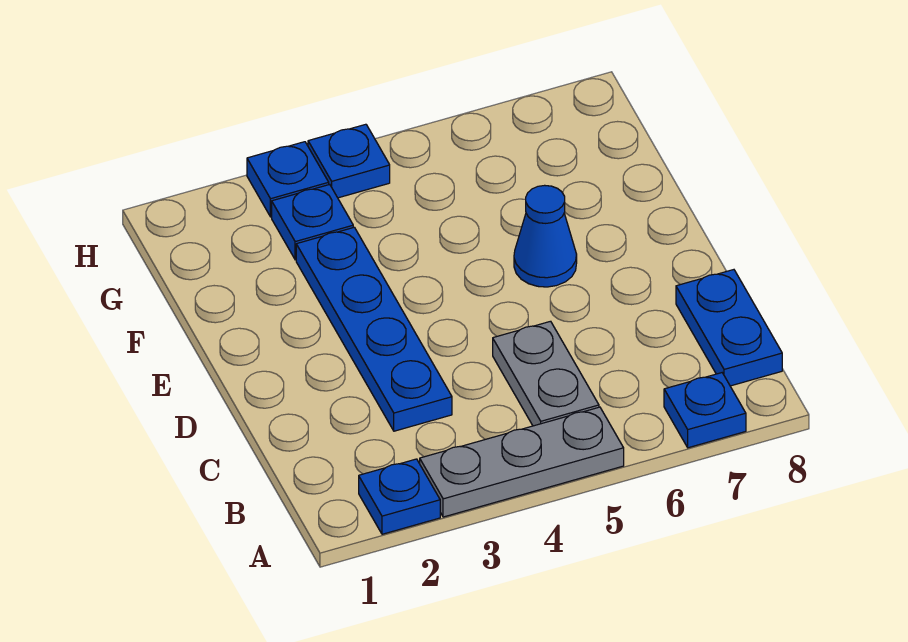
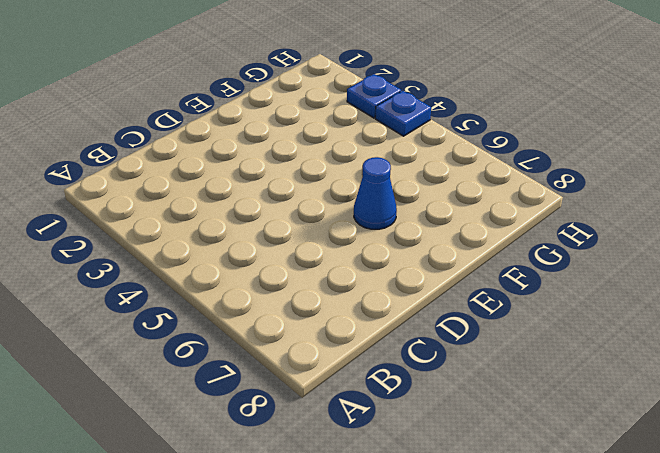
none -> blue plate A2 level 1
none -> grey plate A3:A5 level 1

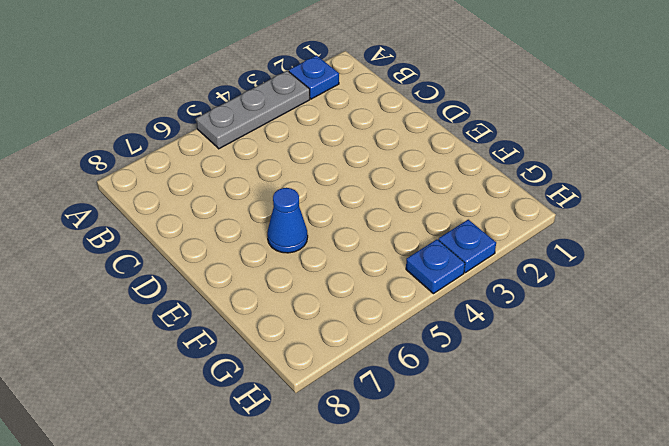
none -> blue plate A7 level 1
none -> grey plate B5:C5 level 1

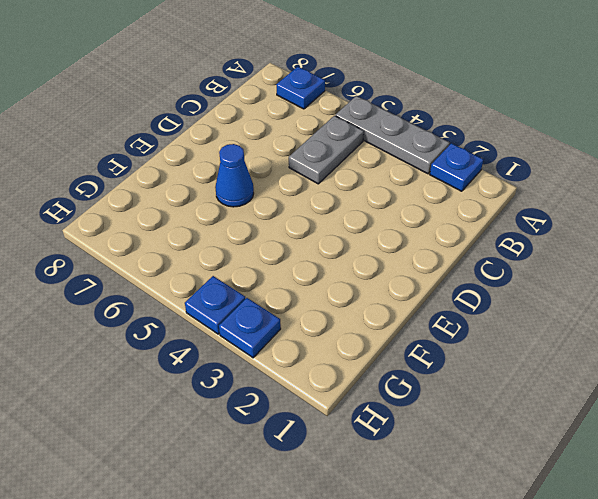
none -> blue plate B8:C8 level 1
none -> blue plate C3:F3 level 1

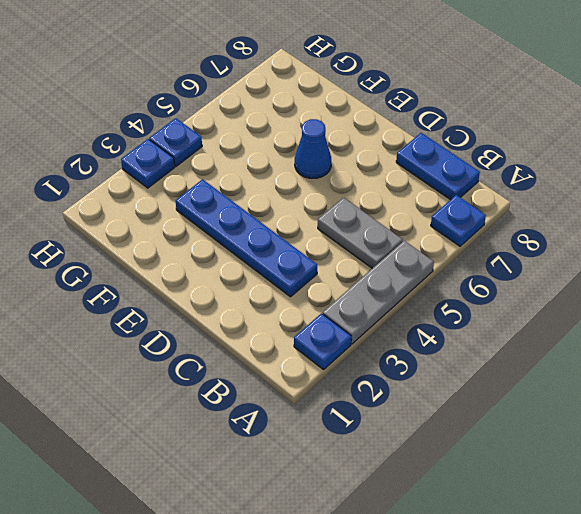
none -> blue plate G3 level 1

